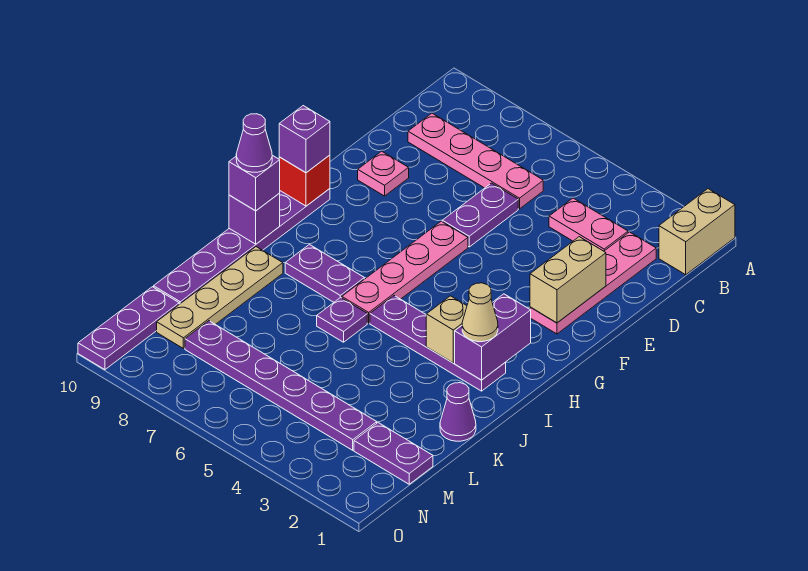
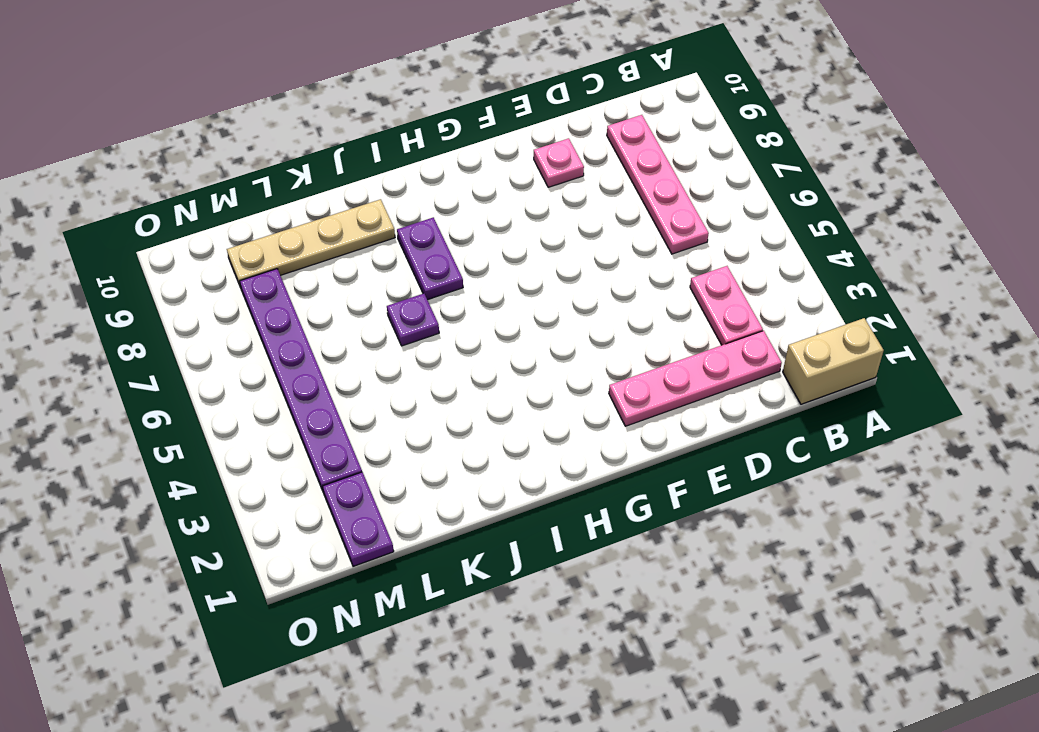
none -> purple plate D6:E6 level 1
none -> pink plate F6:I6 level 1
none -> purple plate G10:L10 level 1

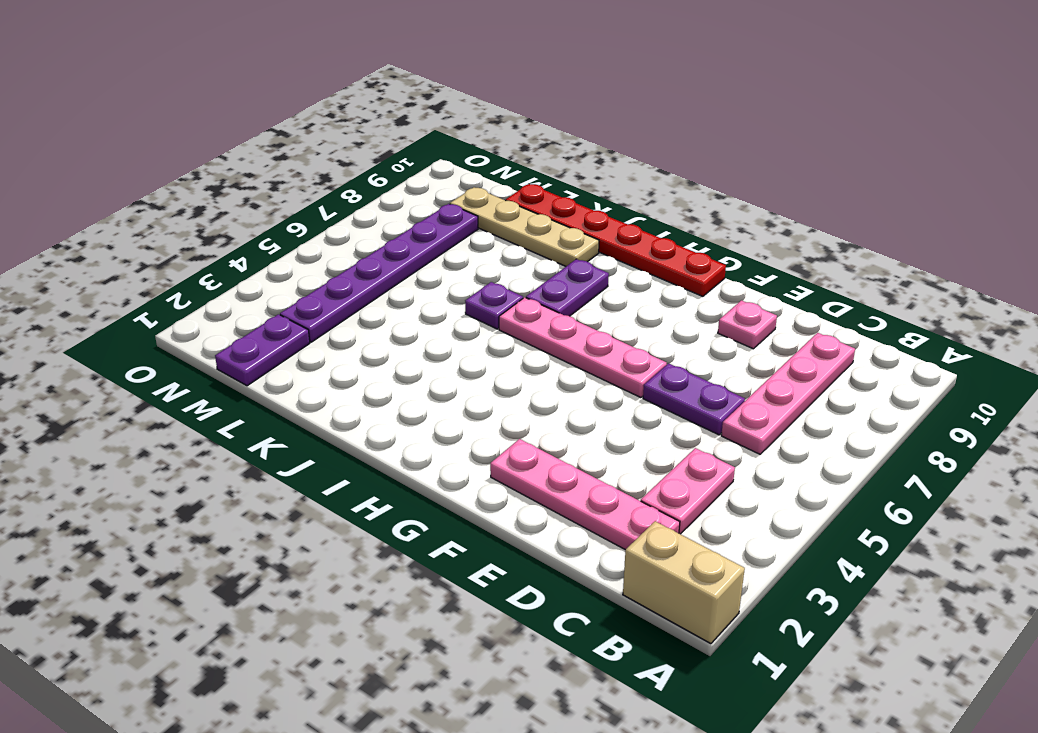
red plate G10:L10 level 1 -> purple plate G10:L10 level 1
none -> purple plate I2:I5 level 1
none -> purple cone K1 level 1
none -> purple plate M10:O10 level 1

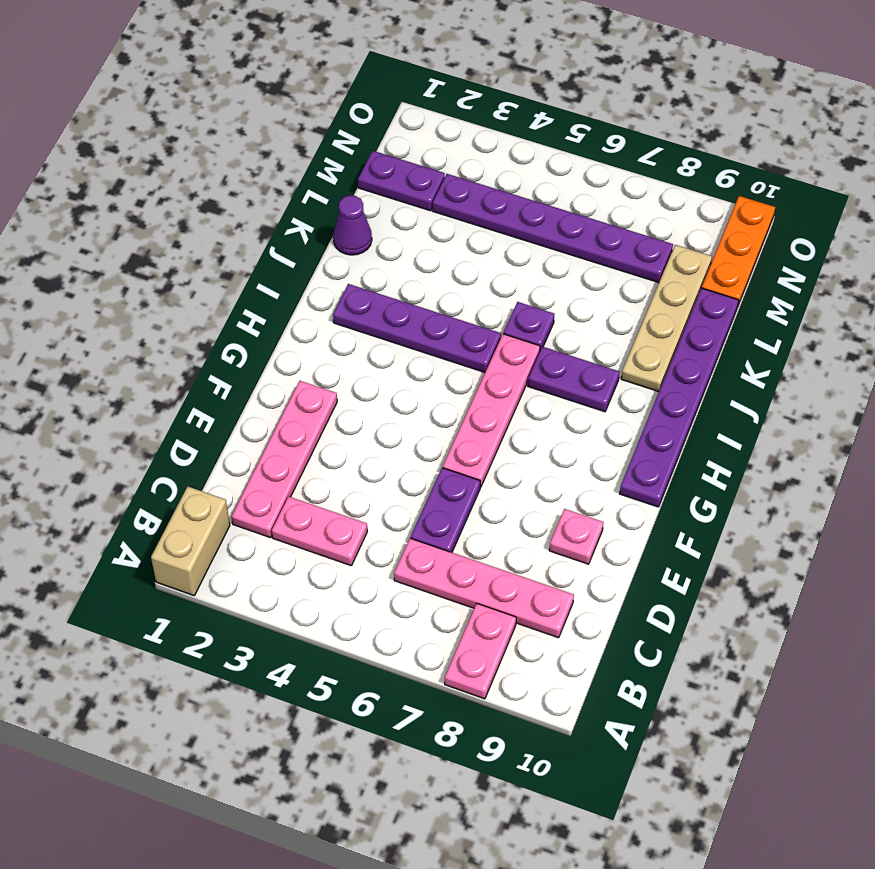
pink plate A8:B8 level 1 -> none
orange plate M10:O10 level 1 -> purple plate M10:O10 level 1
none -> tan brick E2:F2 level 2
none -> red brick G10 level 2
none -> purple brick H2:I2 level 2

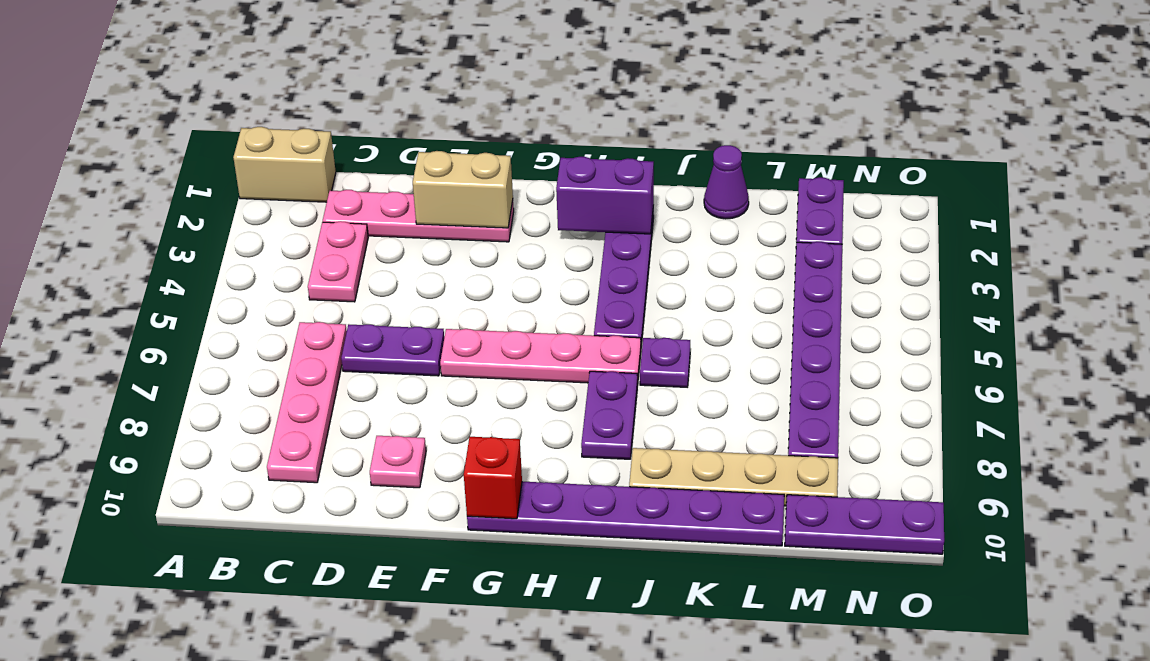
none -> tan brick I3 level 2
none -> purple brick I10 level 2
none -> purple brick G10 level 3

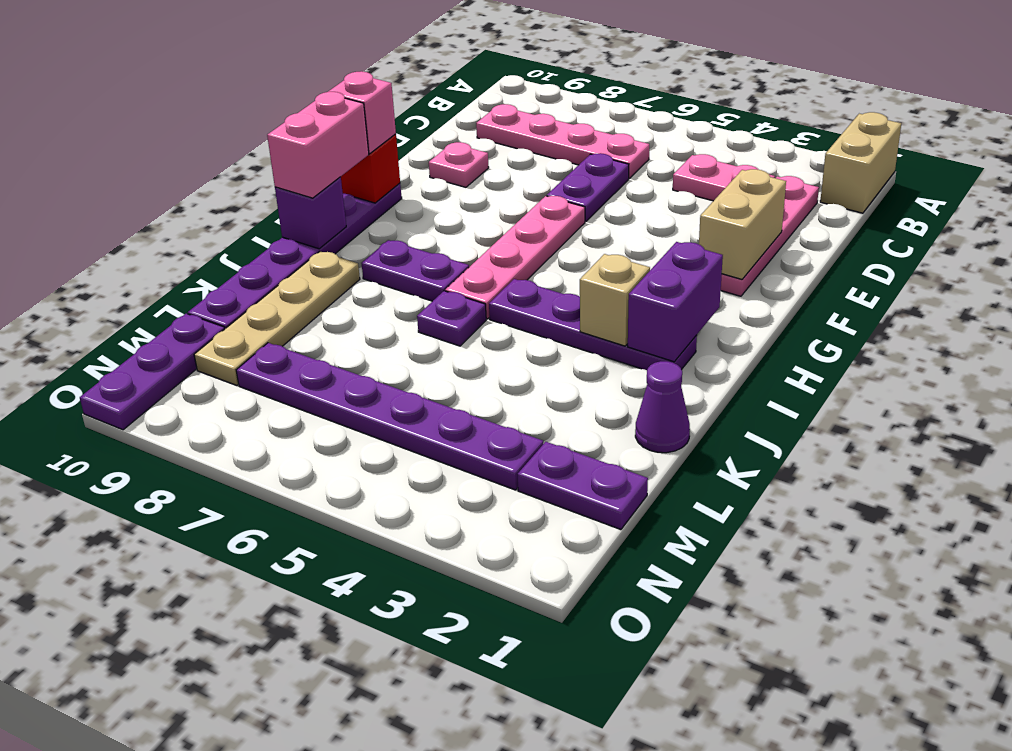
pink brick G10 level 3 -> purple brick G10 level 3
pink brick H10:I10 level 3 -> purple brick I10 level 3
none -> tan cone I2 level 3
none -> purple cone I10 level 4

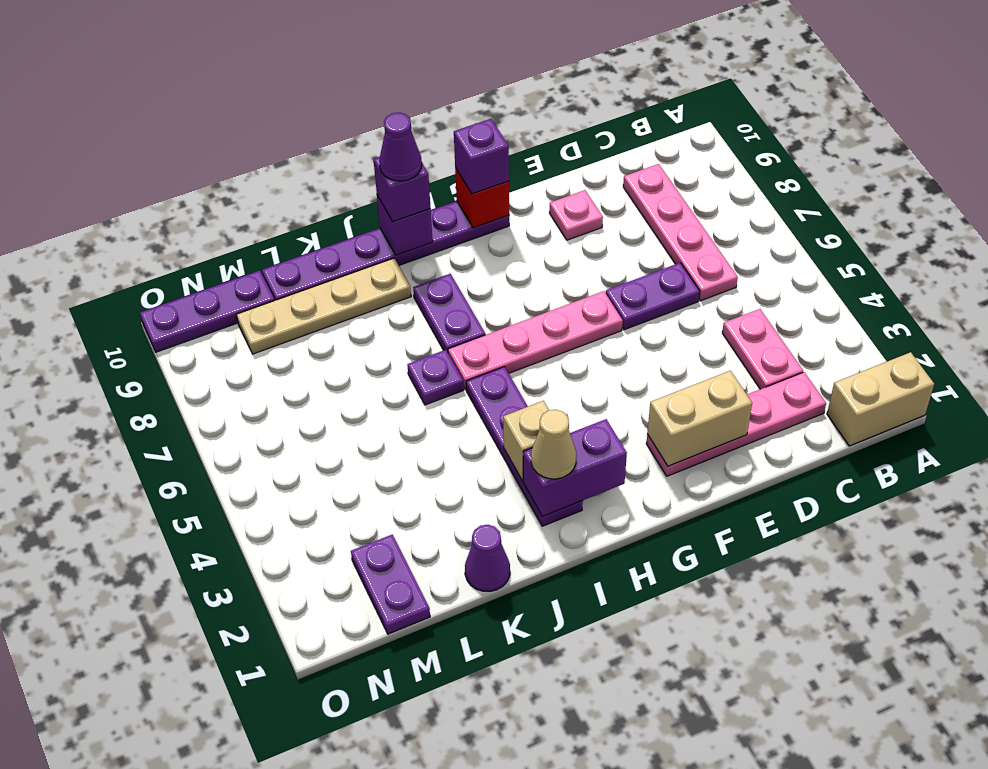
none -> purple plate M3:M8 level 1

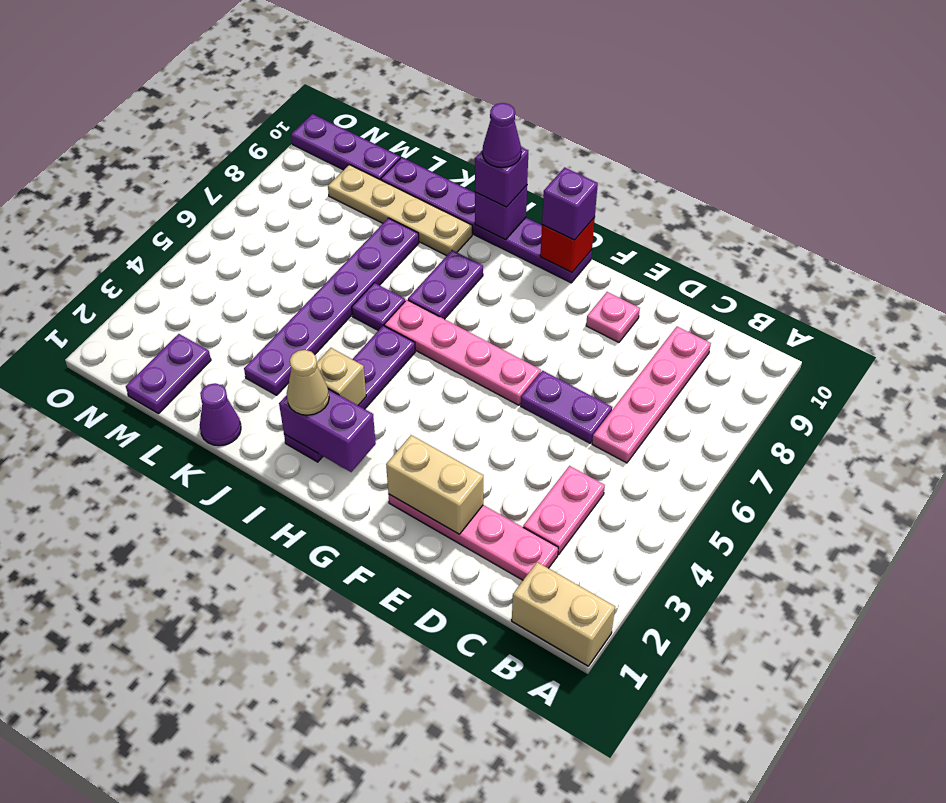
purple plate K3:K8 level 1 -> purple plate M3:M8 level 1

